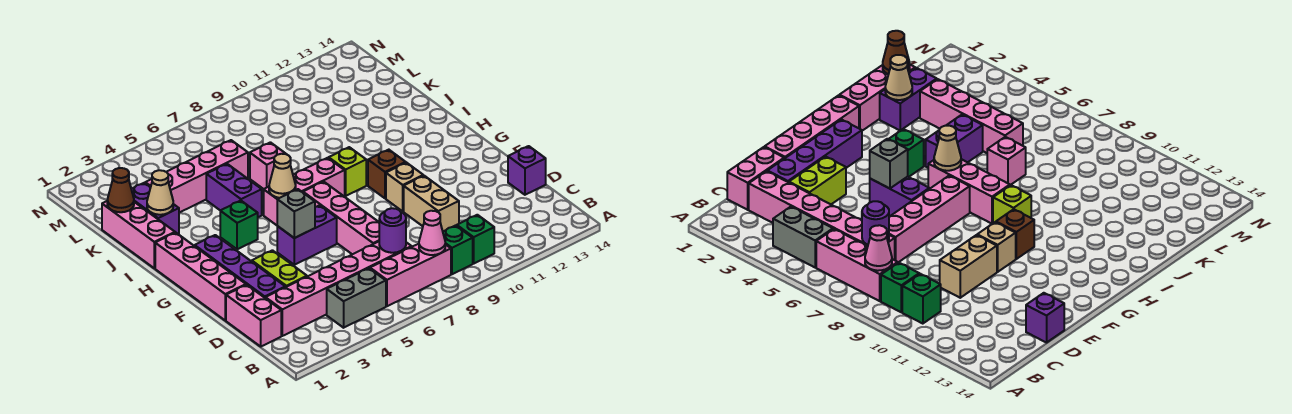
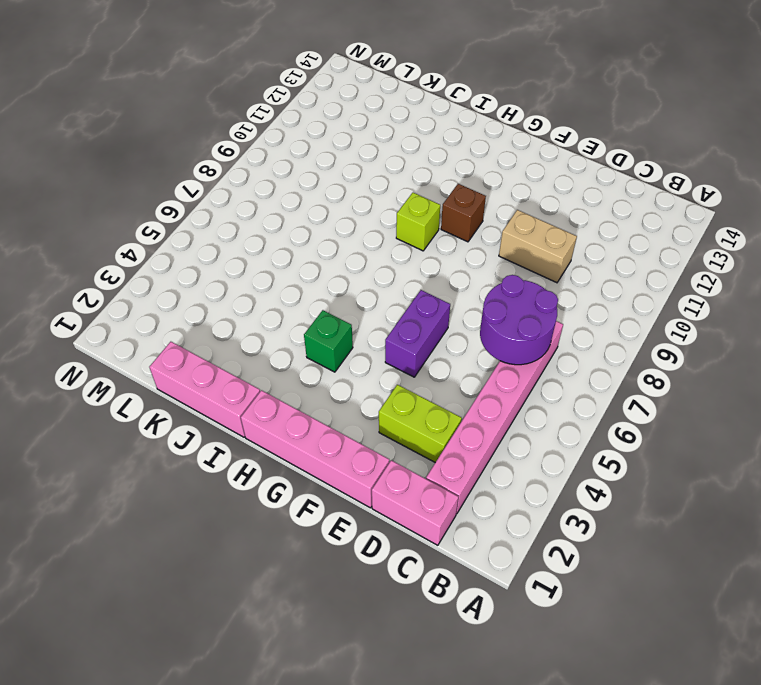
purple round brick C6:D7 level 2 -> purple round brick C7 level 2
none -> grey brick B4:B5 level 1
none -> pink brick B6:B8 level 1
none -> green brick B9 level 1

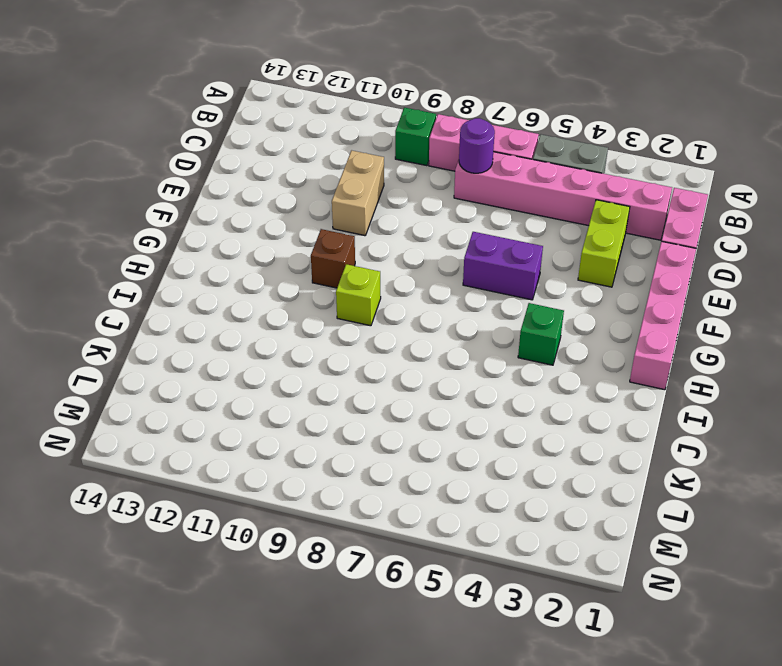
none -> green brick B10 level 1
none -> purple brick D2:G2 level 1
none -> pink brick D7:G7 level 1

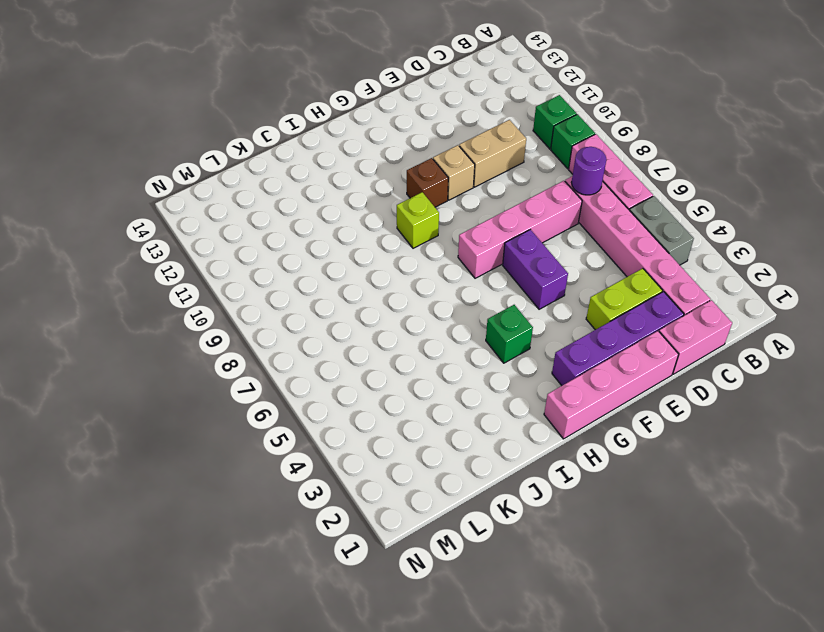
none -> purple brick D14 level 1
none -> pink brick H6:H8 level 1
none -> pink brick I1:K1 level 1

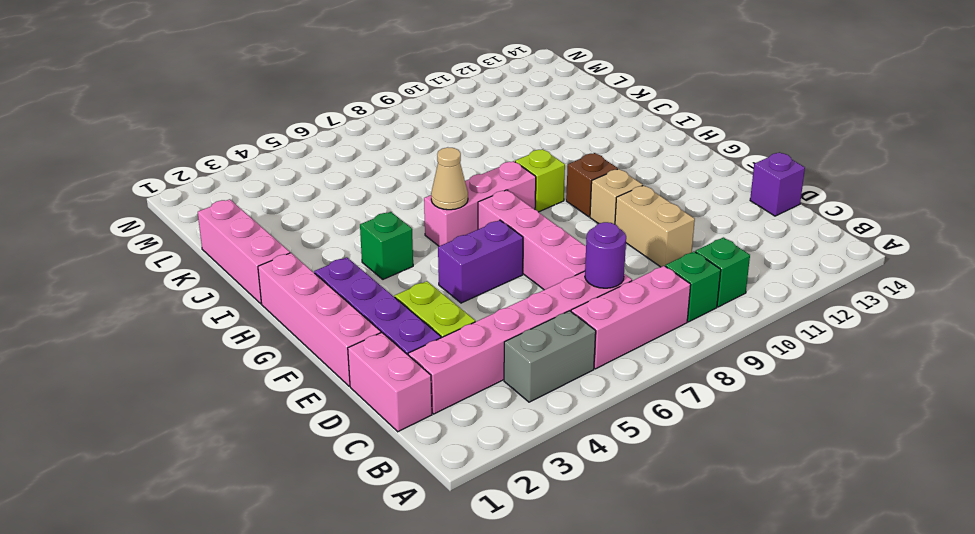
none -> purple brick I5:J5 level 1
none -> purple brick J2:K2 level 1
none -> pink brick J7 level 1

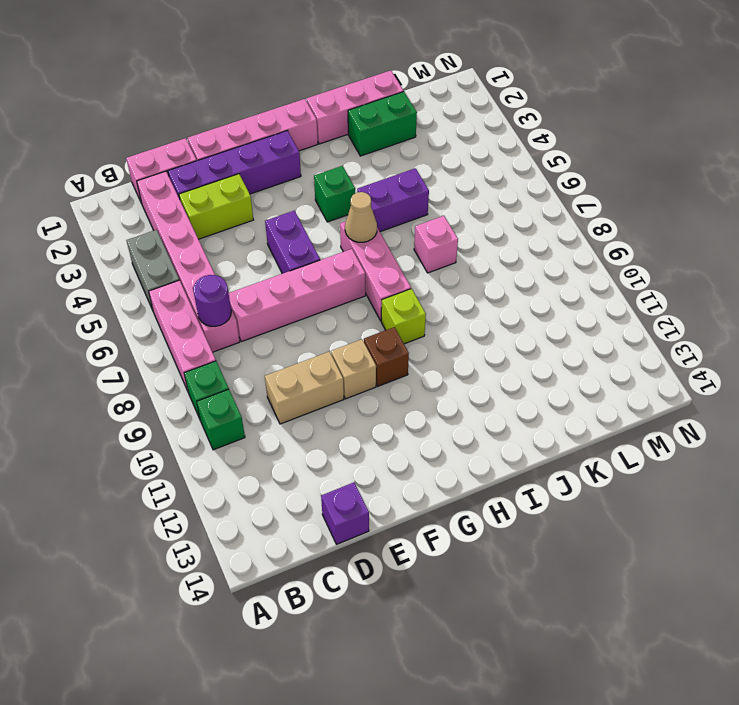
green brick J2:K2 level 1 -> purple brick J2:K2 level 1
none -> pink brick K3:K6 level 1
none -> pink cone B8 level 2
none -> grey brick F5 level 2

